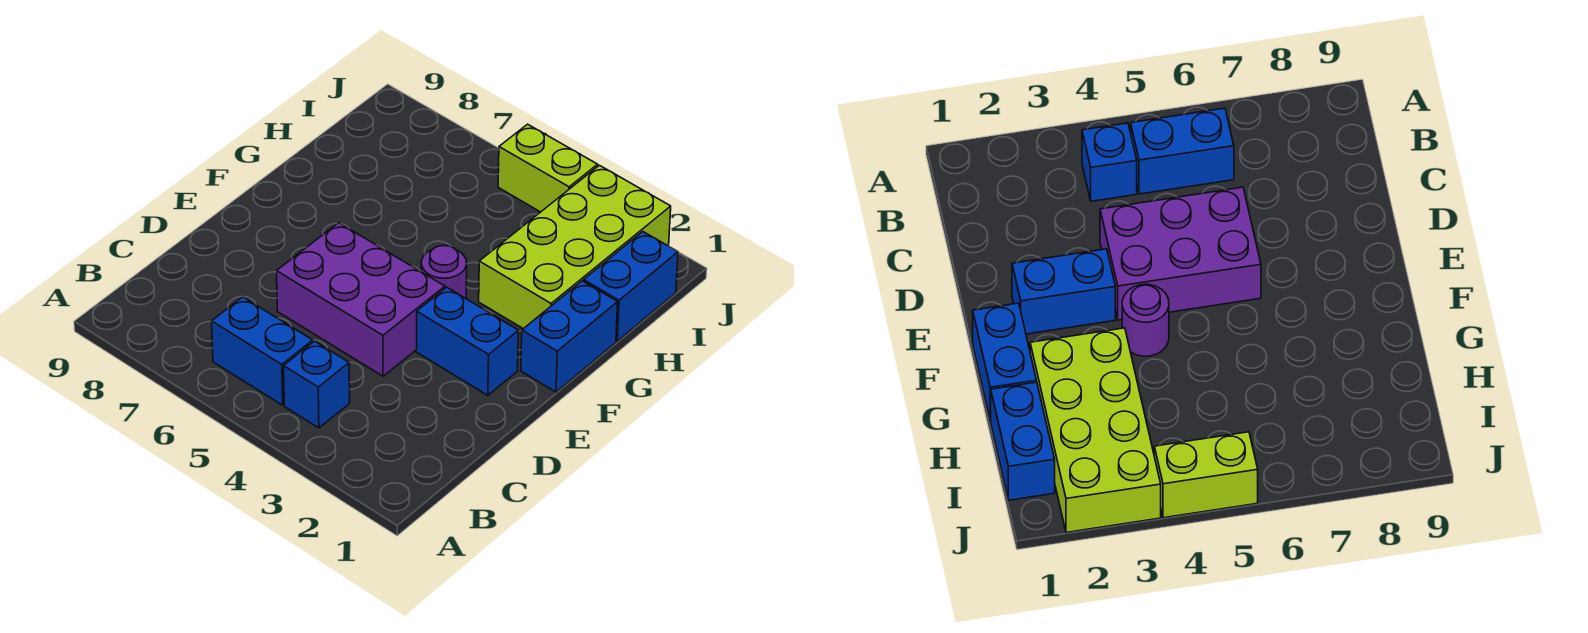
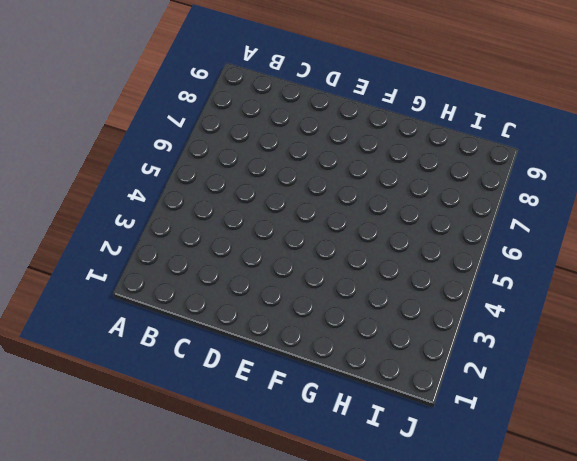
none -> blue brick B4 level 1
none -> blue brick B5:B6 level 1

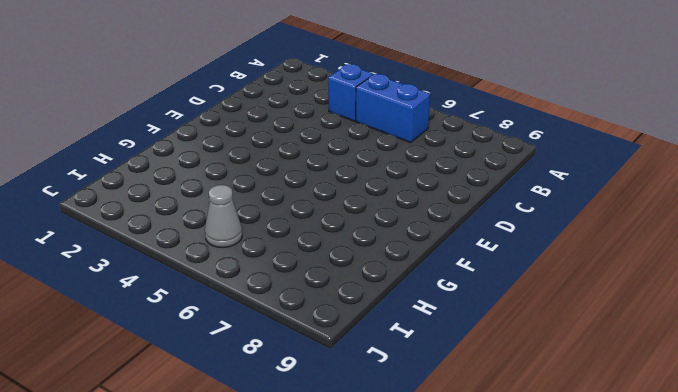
grey cone I5 level 1 -> none
none -> purple brick D4:E6 level 1
none -> blue brick E2:E3 level 1

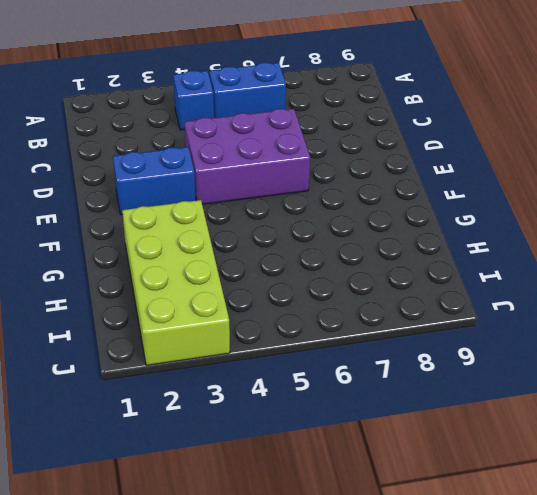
none -> blue brick F1:G1 level 1
none -> purple round brick F4 level 1

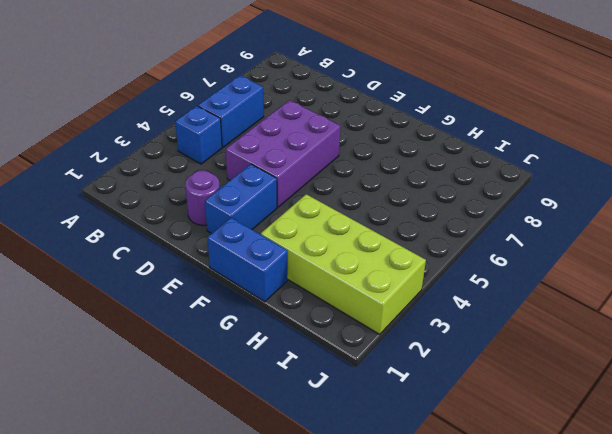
purple round brick D2 level 1 -> purple round brick F4 level 1
none -> blue brick H1:I1 level 1
none -> lime brick J4:J5 level 1

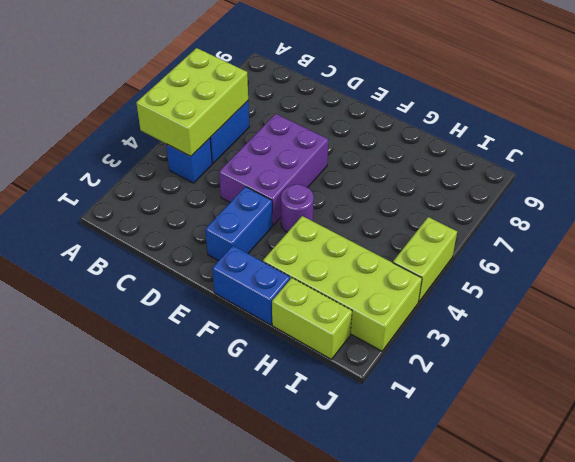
lime brick A4:B6 level 2 -> none
lime brick H1:I1 level 1 -> blue brick H1:I1 level 1

